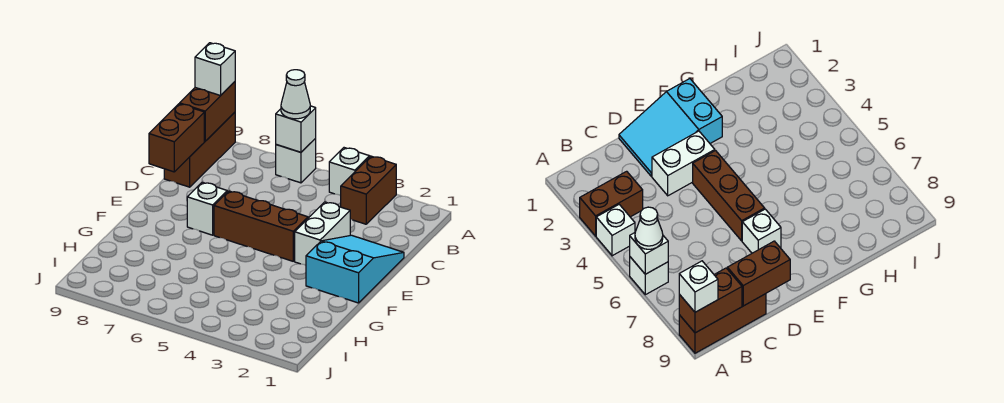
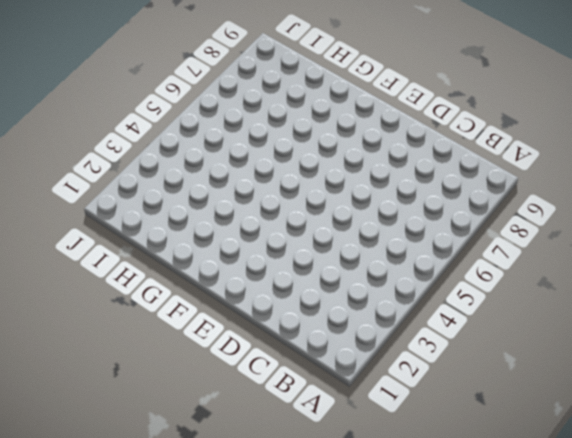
none -> brown brick A3:B3 level 1
none -> white brick A4 level 1
none -> white brick A6 level 1

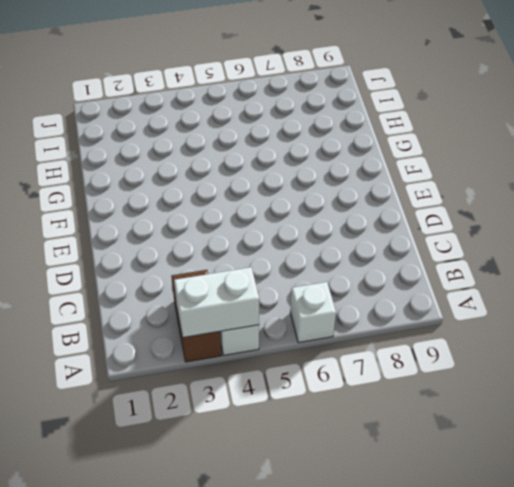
white brick A3:A4 level 2 -> white brick D3:E3 level 1
none -> brown brick A9:C9 level 1
none -> cyan slope D1:F2 level 1 top F
none -> brown brick E4:E6 level 1

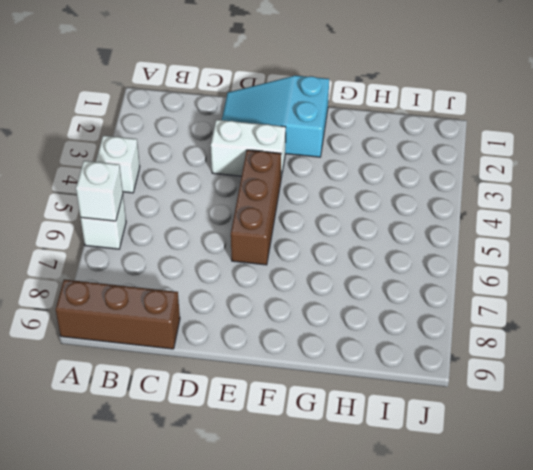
none -> brown brick A3:B3 level 1
none -> white brick E7 level 1
none -> brown brick A9:B9 level 2

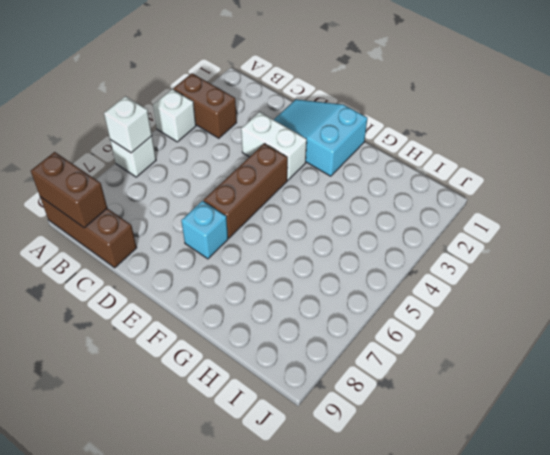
cyan brick E7 level 1 -> white brick E7 level 1
none -> brown brick C9:D9 level 2
none -> white cone A6 level 3
none -> white brick A9 level 3

